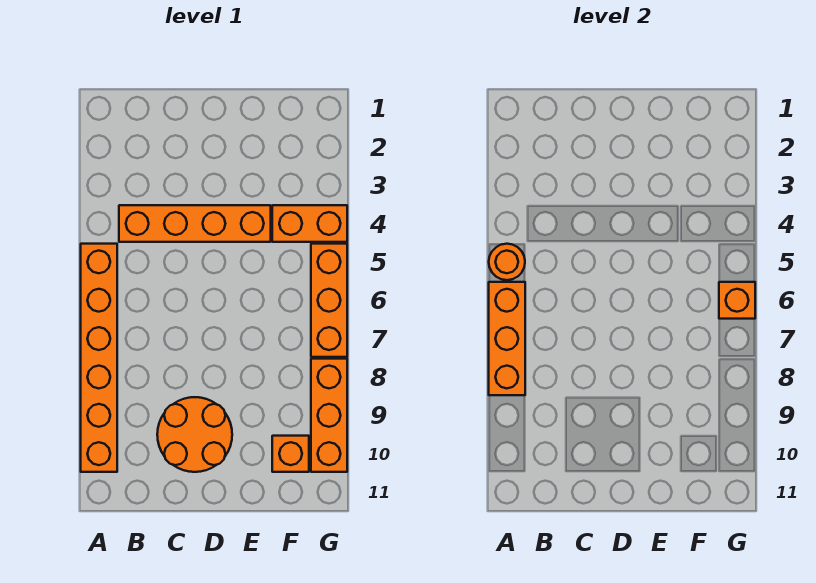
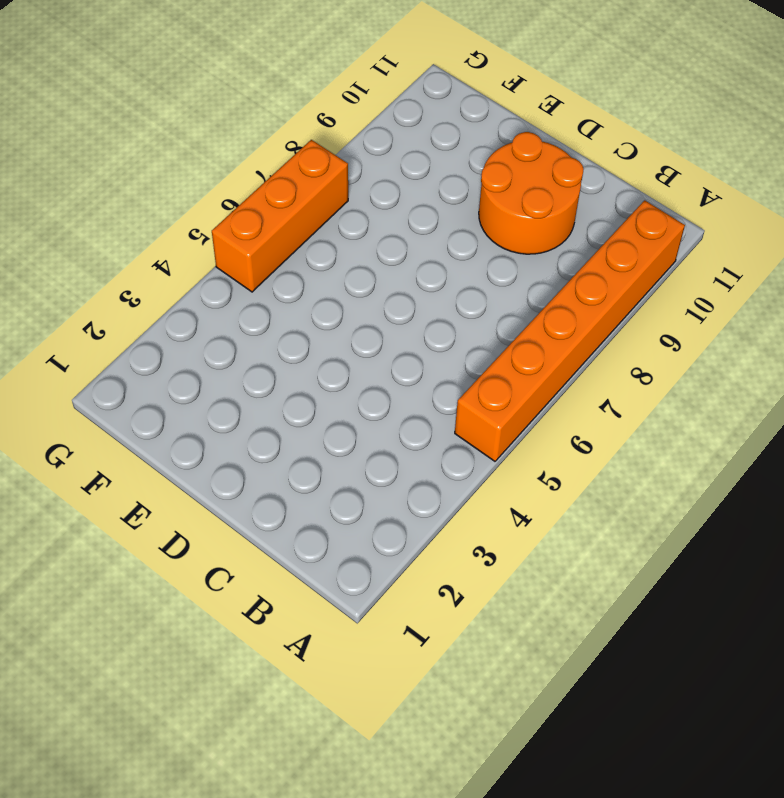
none -> orange brick B4:E4 level 1
none -> orange brick F4:G4 level 1

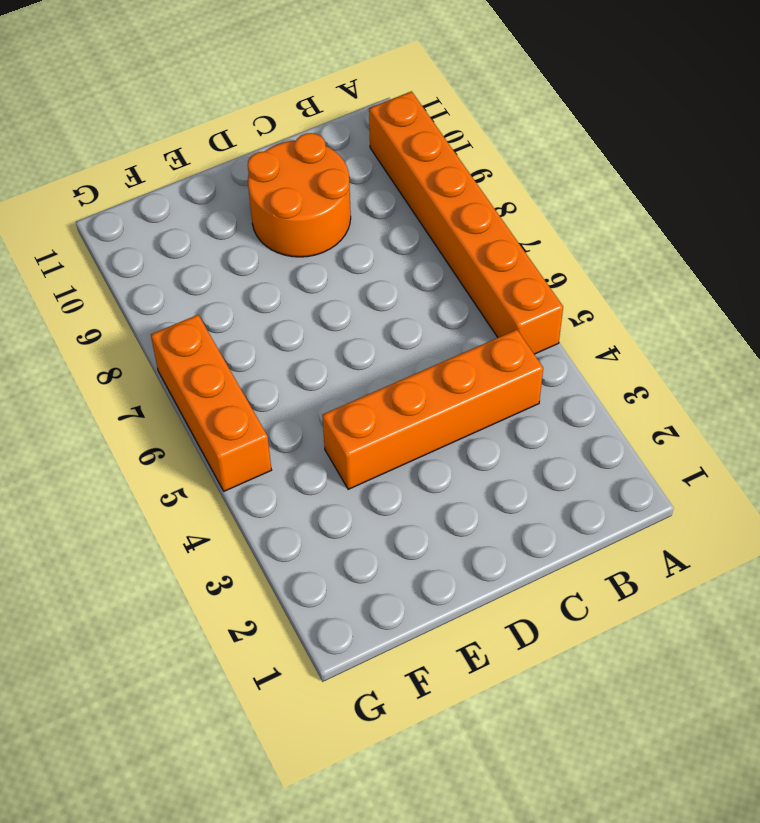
none -> orange brick F4:G4 level 1
none -> orange brick F10 level 1

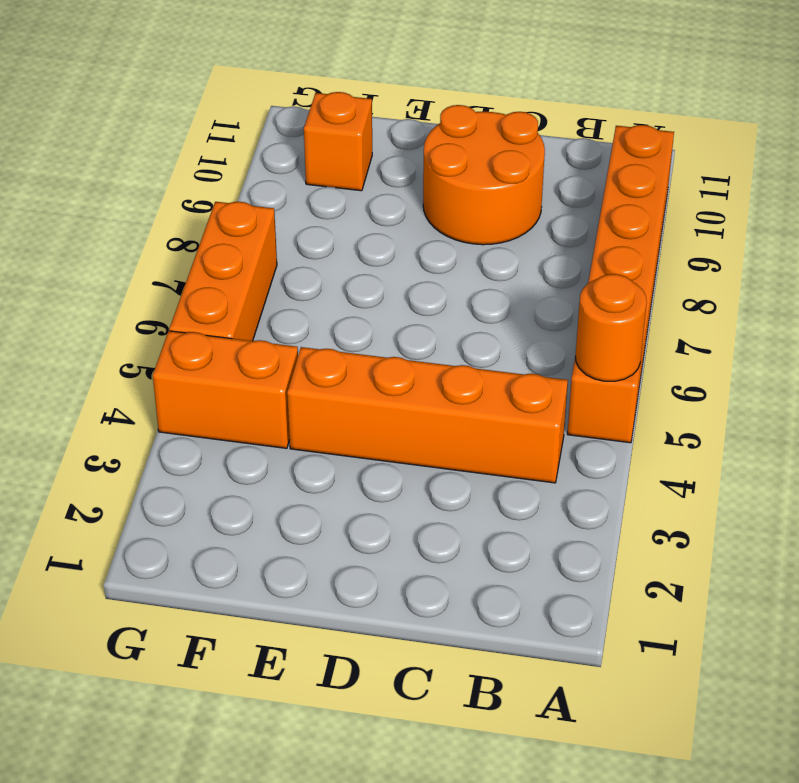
none -> orange brick G8:G10 level 1
none -> orange brick A6:A8 level 2

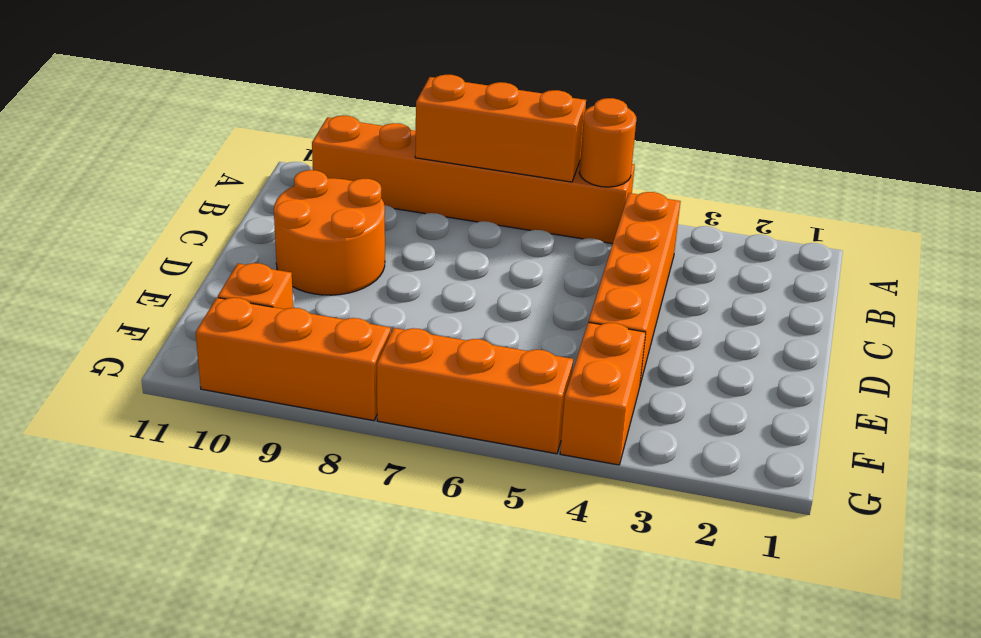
none -> orange brick G6 level 2

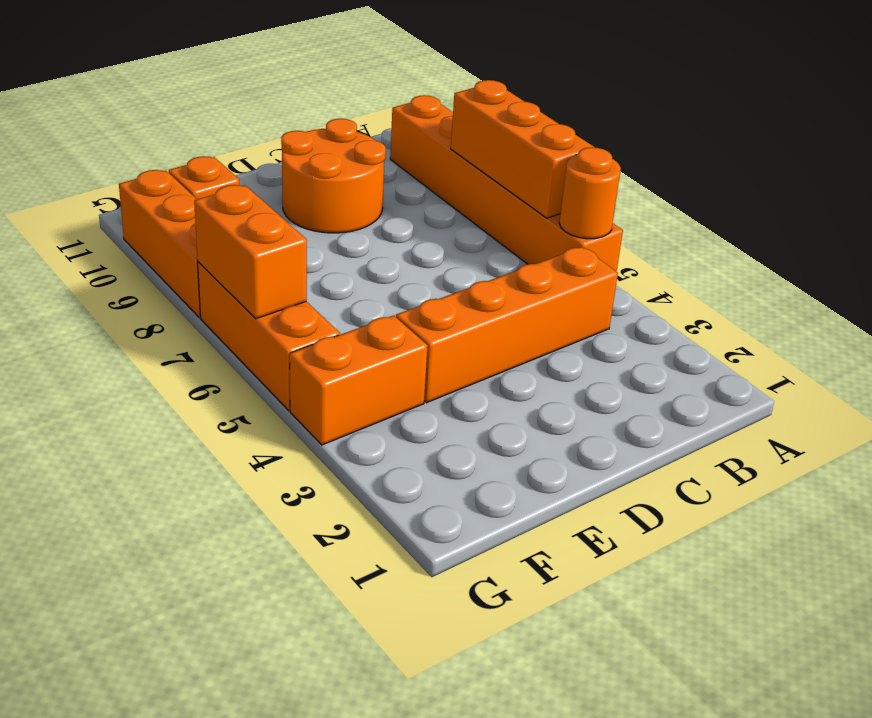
orange brick G6:G7 level 2 -> orange brick G6 level 2

